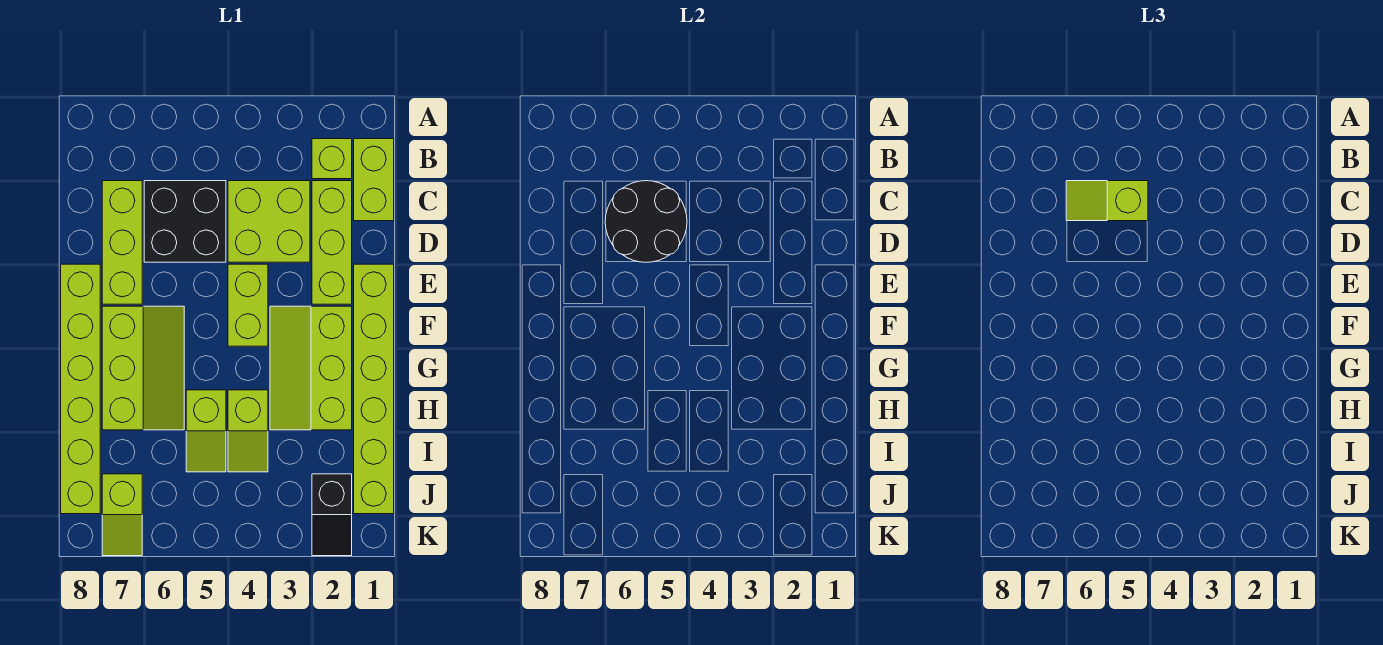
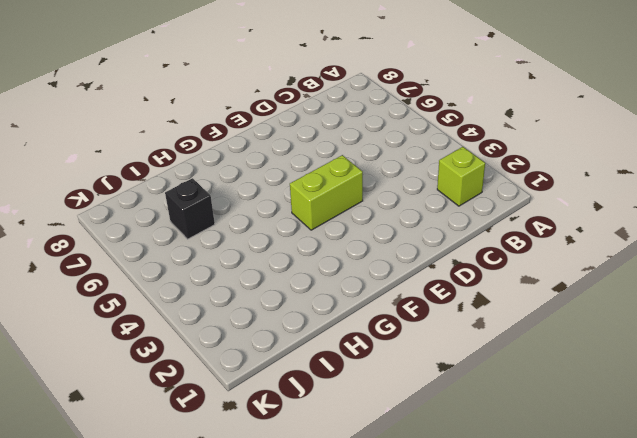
black brick I6 level 1 -> none
none -> lime brick B1:C1 level 1
none -> lime brick C2:E2 level 1
none -> lime brick C3:D4 level 1

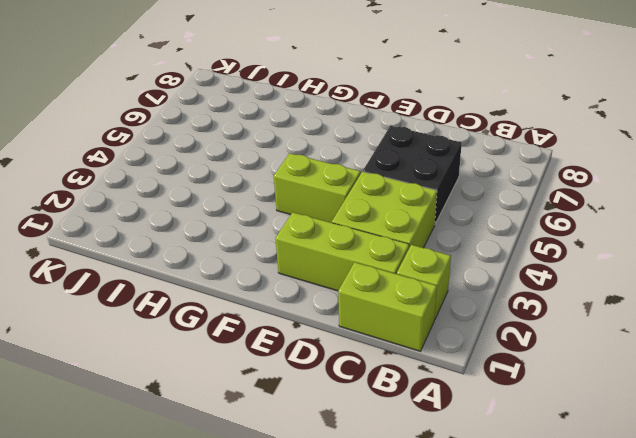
none -> lime brick C7:E7 level 1
none -> lime brick E1:J1 level 1
none -> lime brick E8:J8 level 1

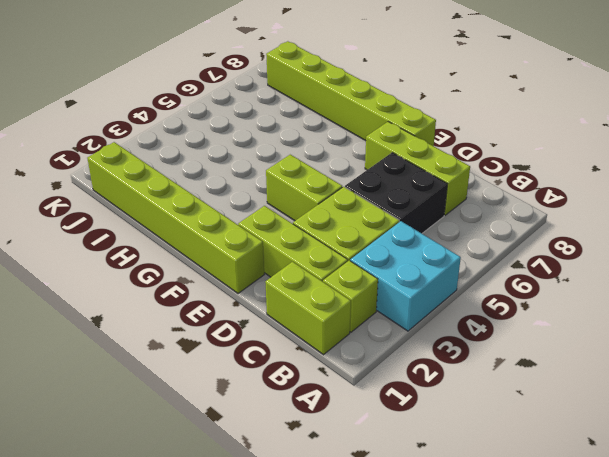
cyan brick A3:B4 level 1 -> none
none -> lime slope F2:H3 level 1 top 2
none -> lime slope F6:H7 level 1 top 7
none -> lime slope H4:I4 level 1 top H

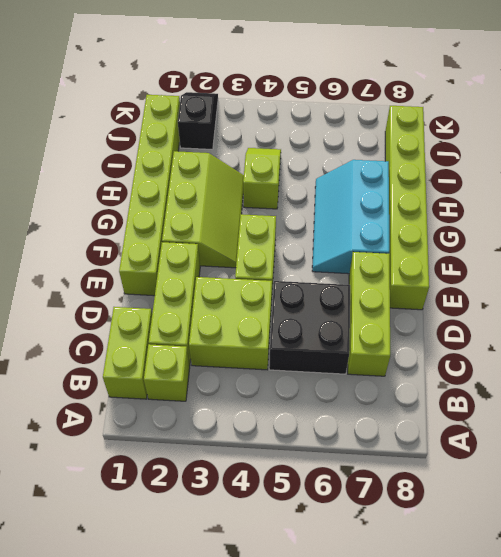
cyan slope F6:H7 level 1 top 7 -> lime slope F6:H7 level 1 top 7
none -> lime slope H5:I5 level 1 top H
none -> lime slope J7:K7 level 1 top J
none -> black round brick C5:D6 level 2

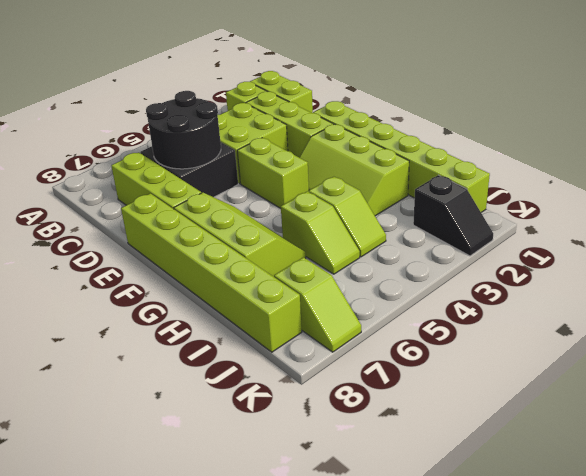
none -> lime slope C5:C6 level 3 top 5

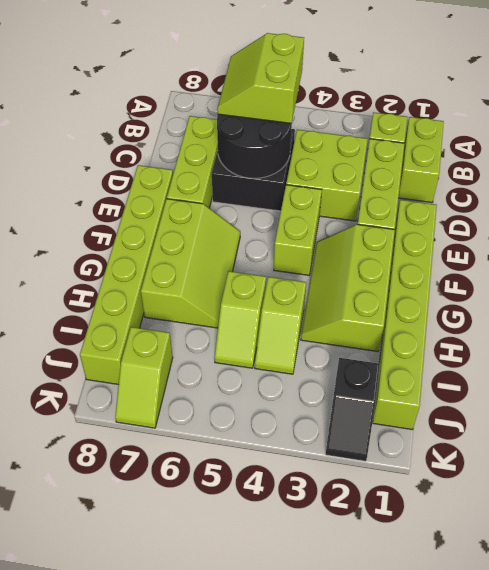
lime slope B5:C6 level 3 top 5 -> lime slope C5:C6 level 3 top 5

